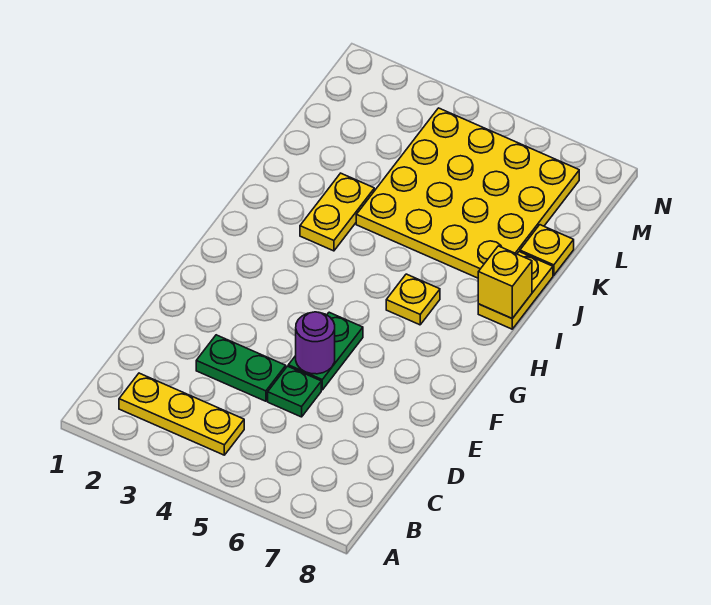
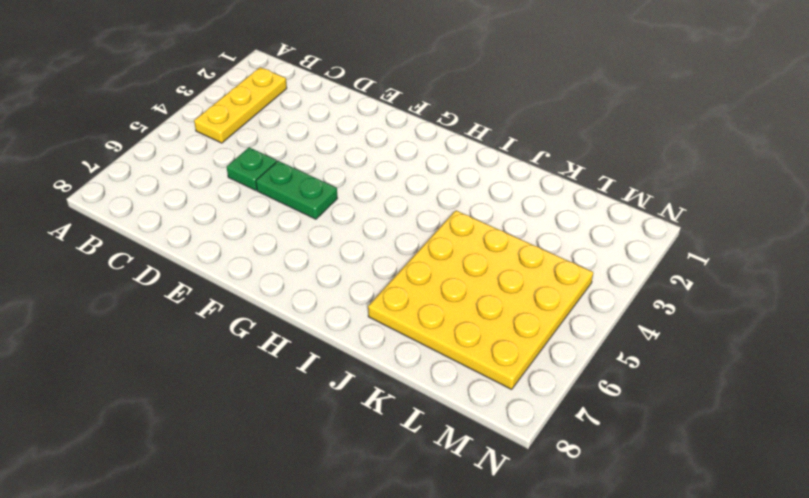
none -> green plate D3:D4 level 1
none -> yellow plate H6 level 1

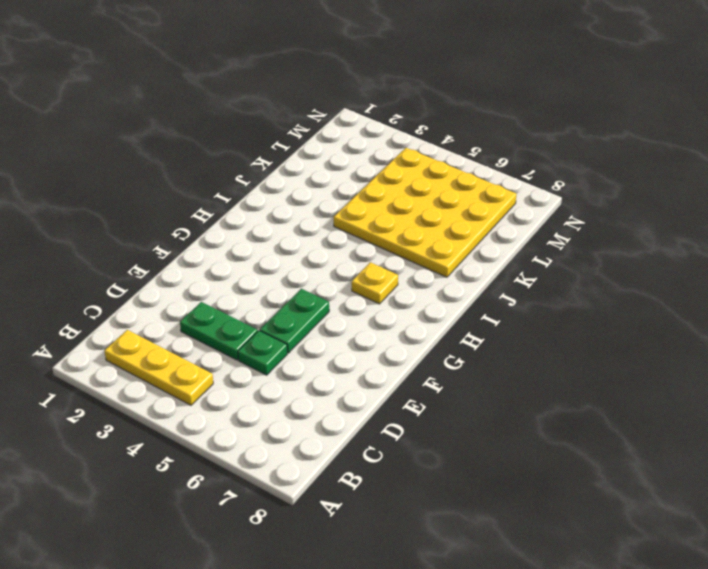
none -> yellow plate I3:J3 level 1
none -> yellow plate I8:J8 level 1

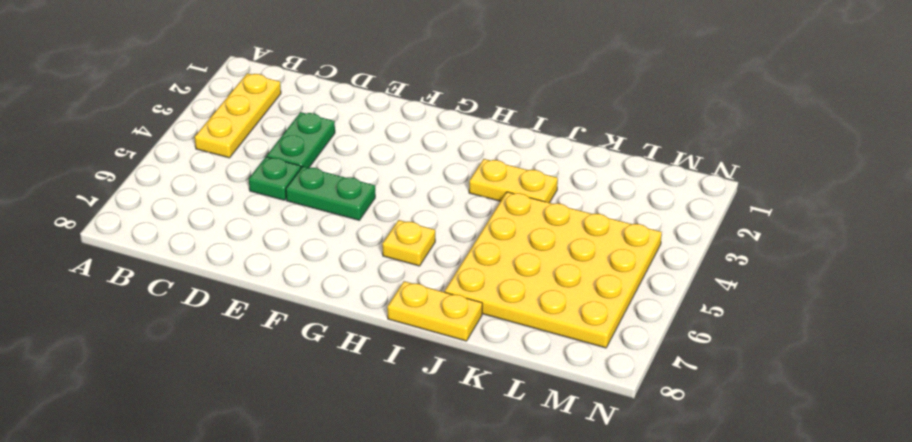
none -> yellow plate K8 level 1
none -> purple round brick E5 level 2

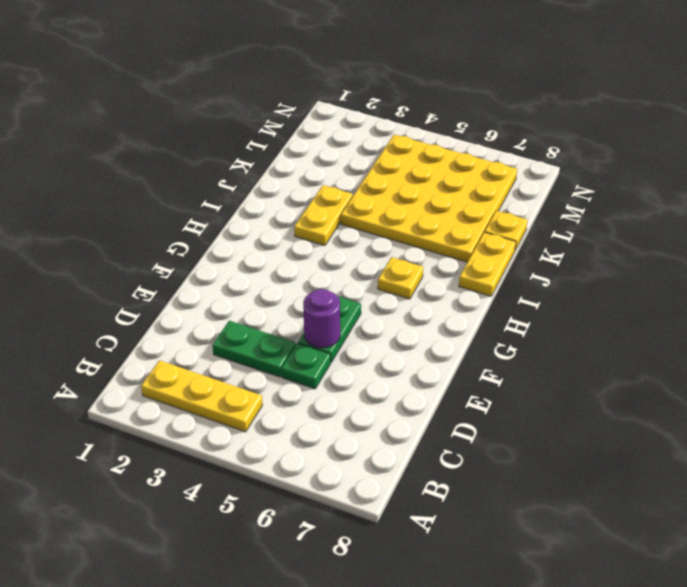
none -> yellow brick I8 level 2

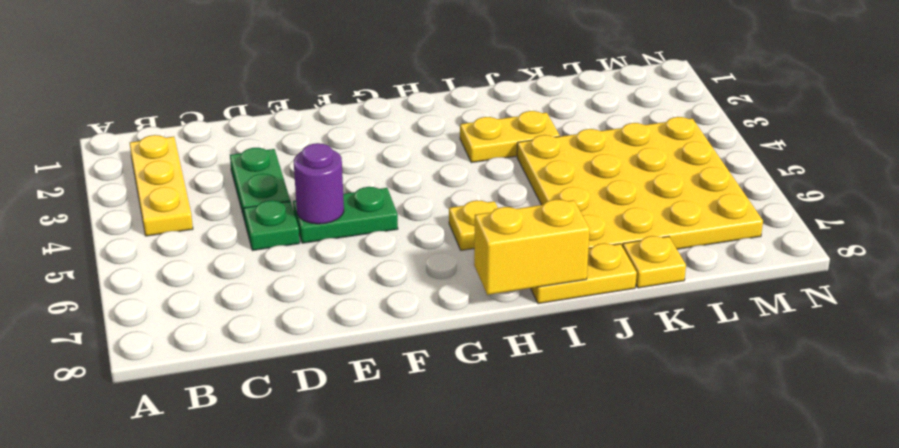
yellow brick H8:I8 level 2 -> yellow brick I8 level 2

